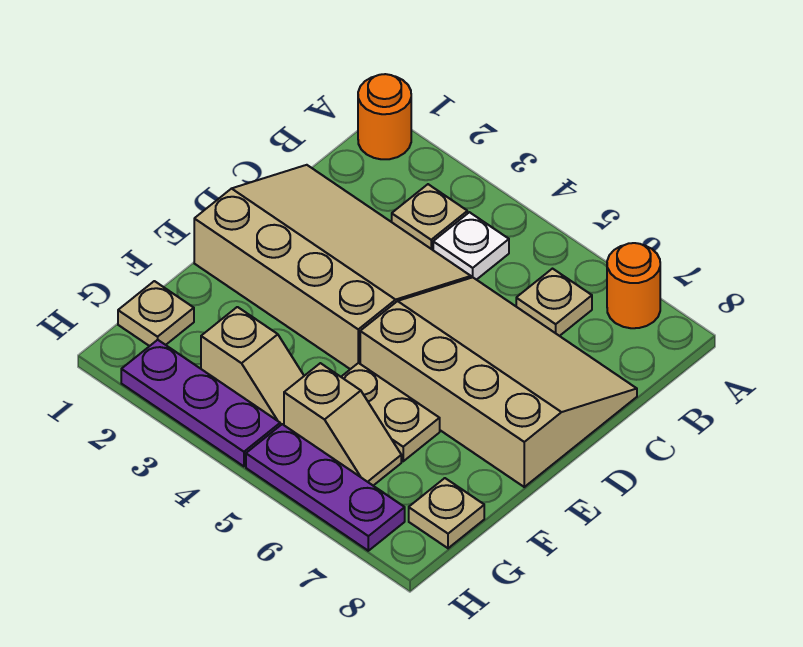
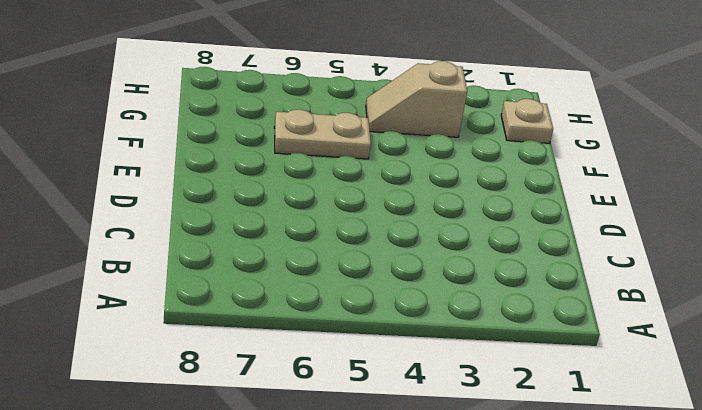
none -> orange round brick A1 level 1
none -> orange round brick A7 level 1
none -> tan plate B3 level 1

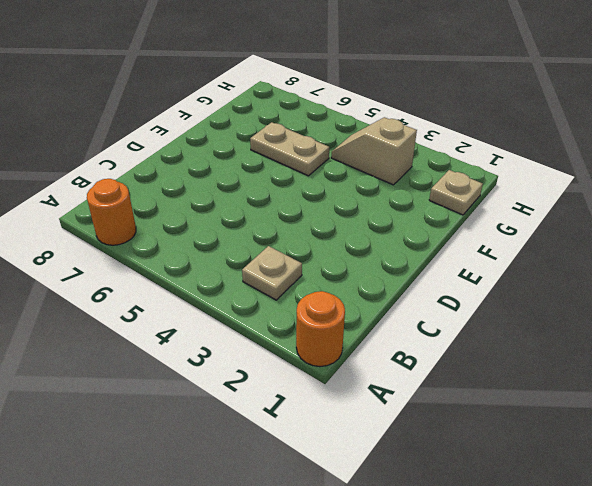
none -> white plate B4 level 1
none -> tan plate B6 level 1
none -> tan slope C1:E4 level 1 top E

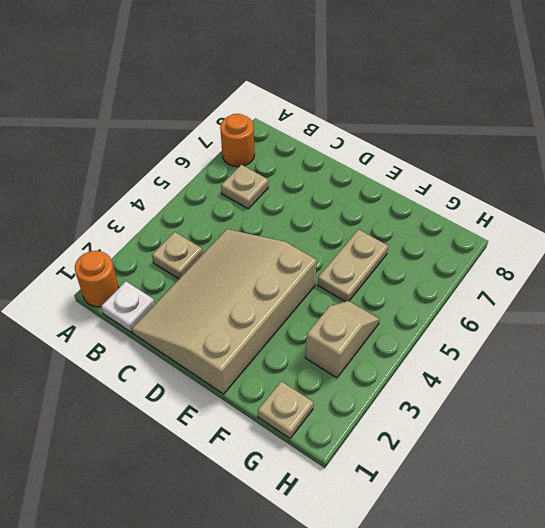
white plate B1 level 1 -> white plate B4 level 1
none -> tan slope C5:E8 level 1 top E
none -> tan slope G5:G6 level 1 top 5
none -> tan plate G8 level 1

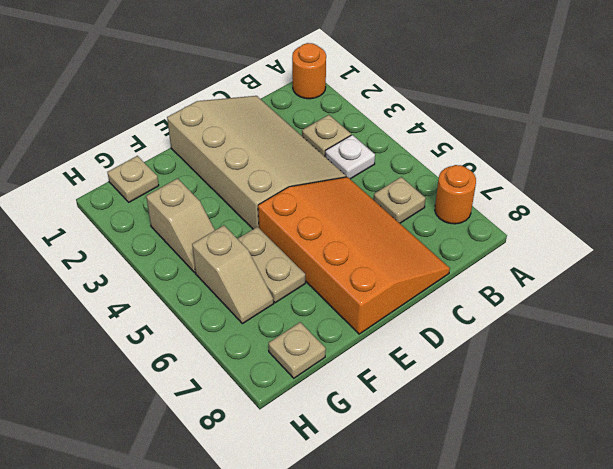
orange slope C5:E8 level 1 top E -> tan slope C5:E8 level 1 top E
none -> purple plate H2:H4 level 1
none -> purple plate H5:H7 level 1

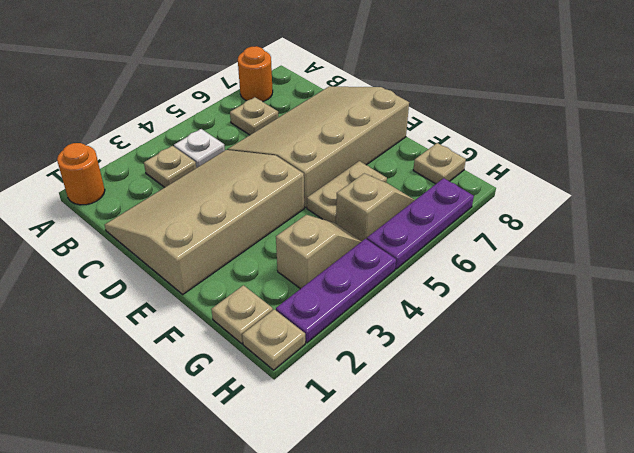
tan plate H1 level 1 -> none

